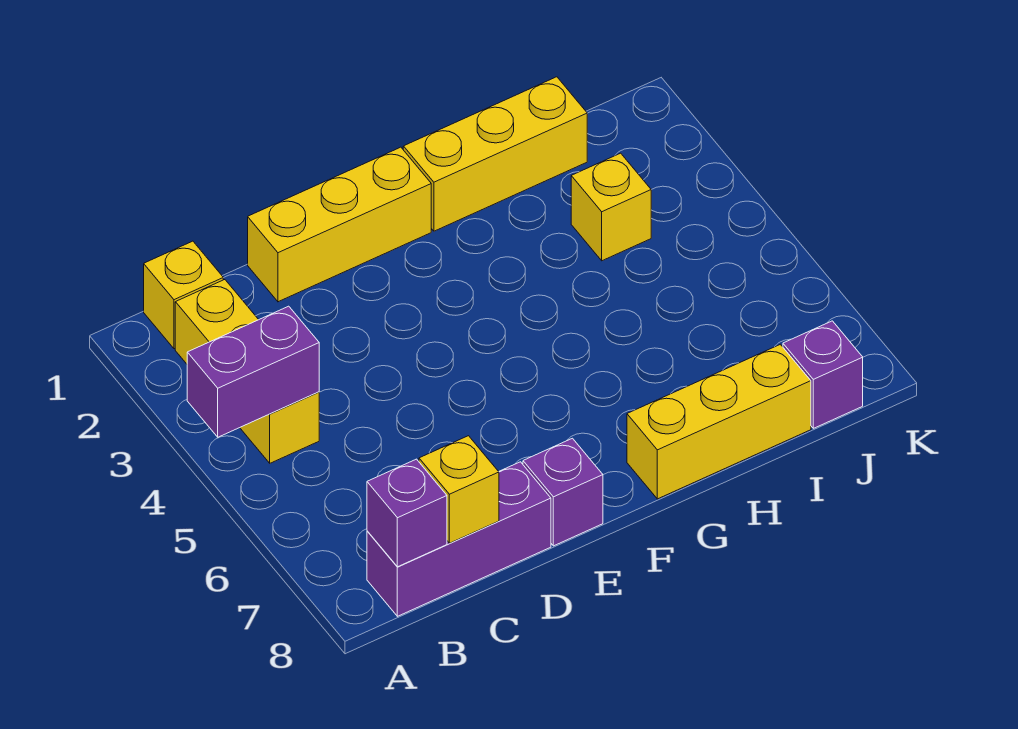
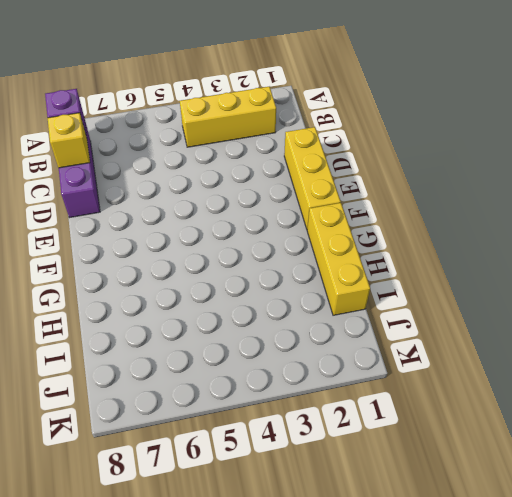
none -> yellow brick B1 level 1
none -> purple brick E8 level 1
none -> yellow brick G8:I8 level 1

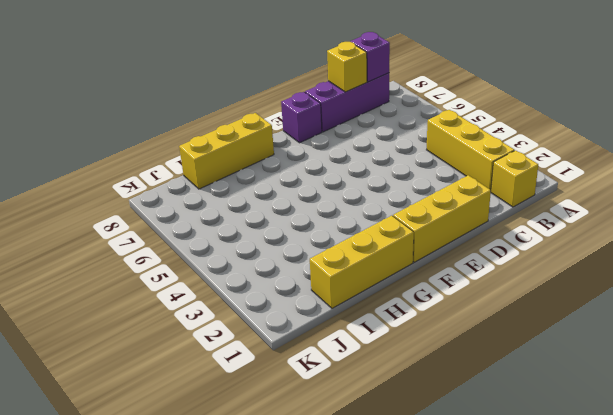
none -> yellow brick I3 level 1
none -> purple brick J8 level 1
none -> purple brick A4:B4 level 2

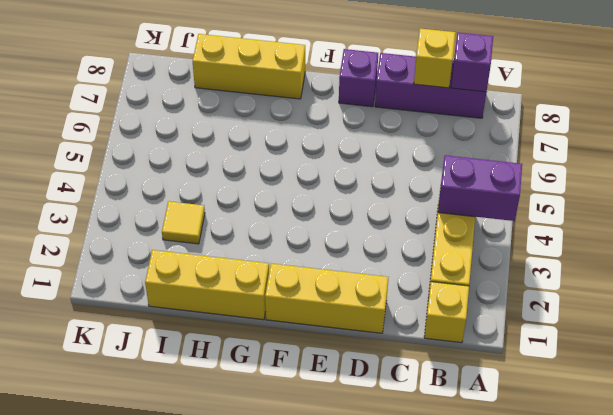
yellow tile I3 level 1 -> yellow brick I3 level 1
none -> purple brick J8 level 1

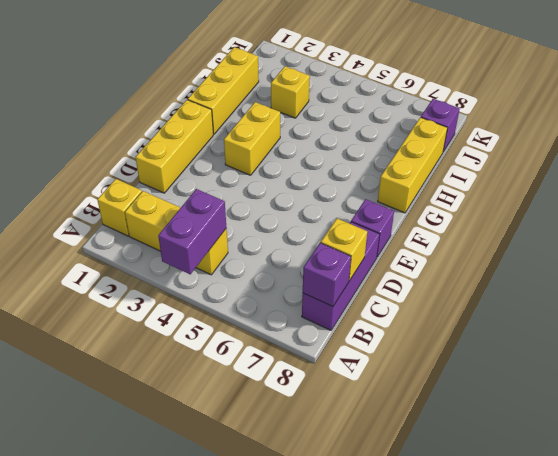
yellow brick F3:G3 level 1 -> none

